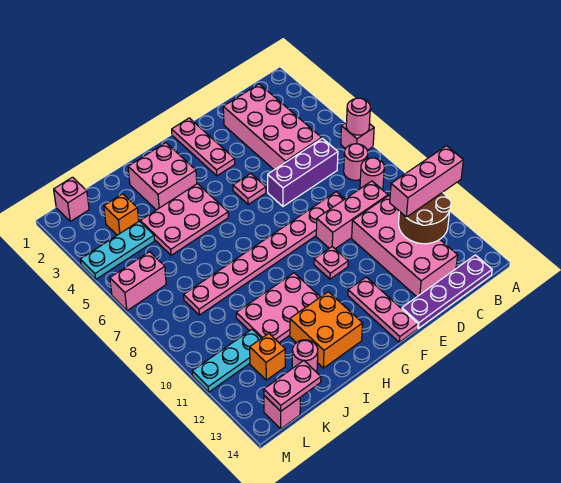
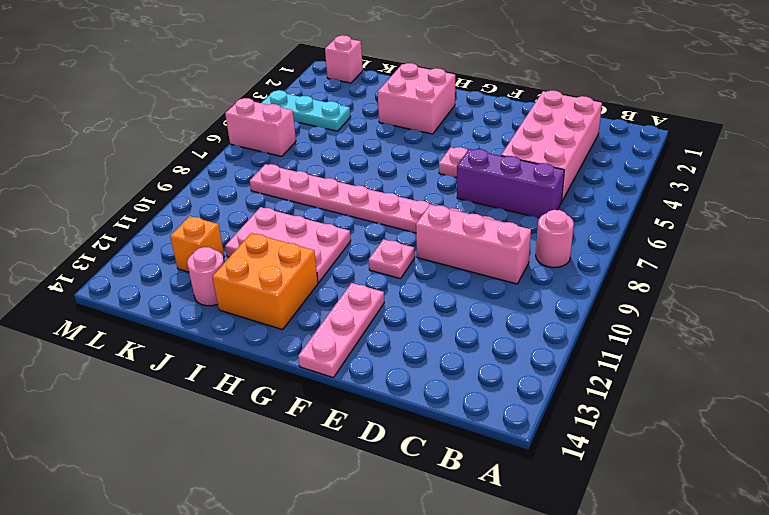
none -> pink brick A6 level 1
none -> pink round brick B7 level 1
none -> purple plate B14:E14 level 1

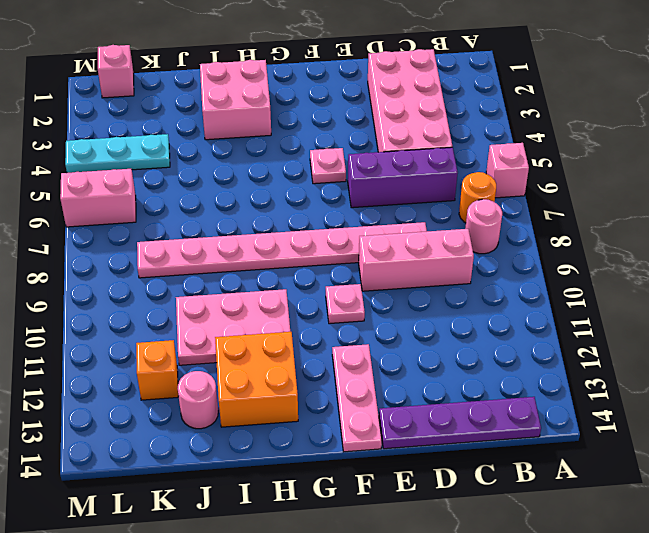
orange round brick B7 level 1 -> pink round brick B7 level 1
none -> pink brick C10:D13 level 1
none -> pink plate F1:F3 level 1
none -> pink plate H4:J5 level 1

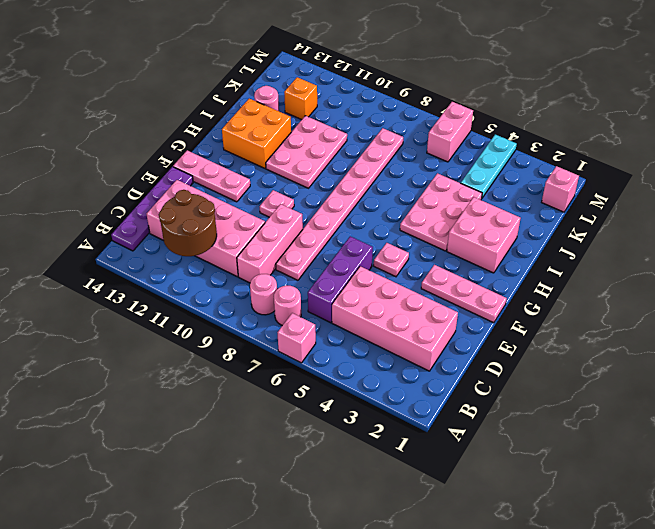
none -> orange brick K3 level 1
none -> cyan plate K11:M11 level 1
none -> pink brick L14 level 1

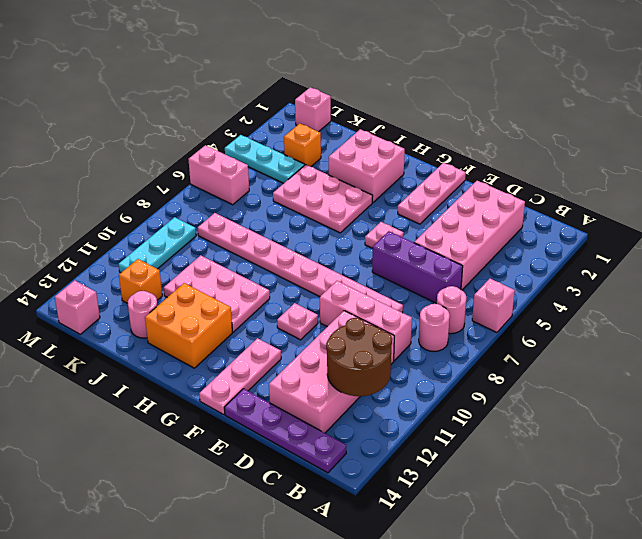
cyan plate L9:L11 level 1 -> cyan plate K11:M11 level 1
none -> pink round brick A6 level 2
none -> pink plate K14:L14 level 2
none -> pink brick A11:C11 level 3

